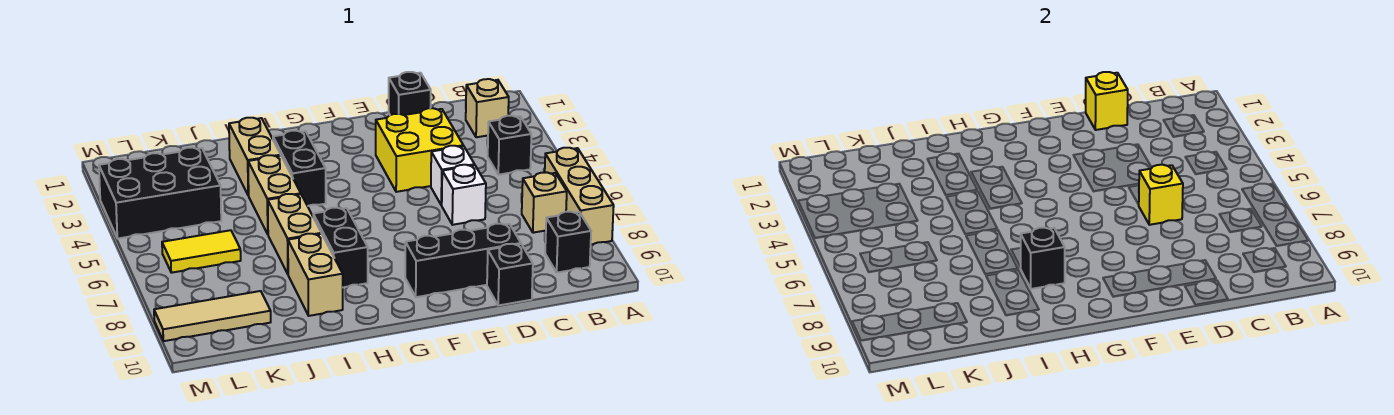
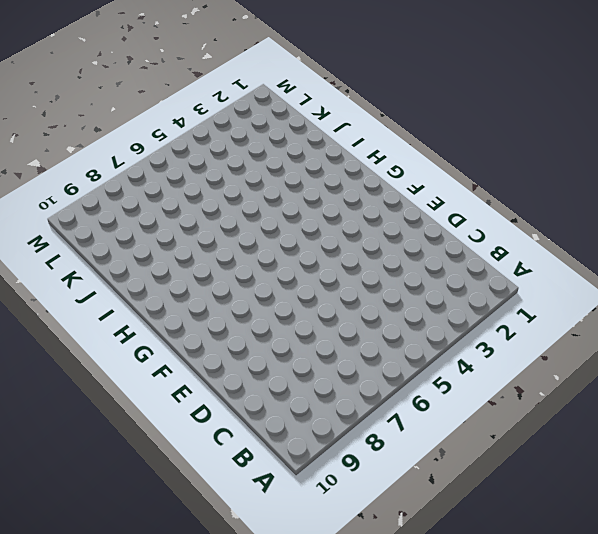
none -> tan brick A6:A8 level 1
none -> tan brick B2 level 1
none -> black brick B4 level 1

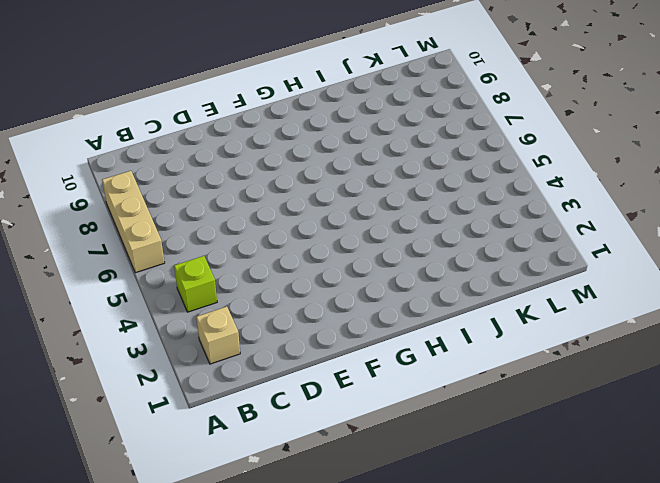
lime brick B4 level 1 -> black brick B4 level 1
none -> tan brick B7 level 1
none -> black brick B9 level 1
none -> black brick D1 level 1

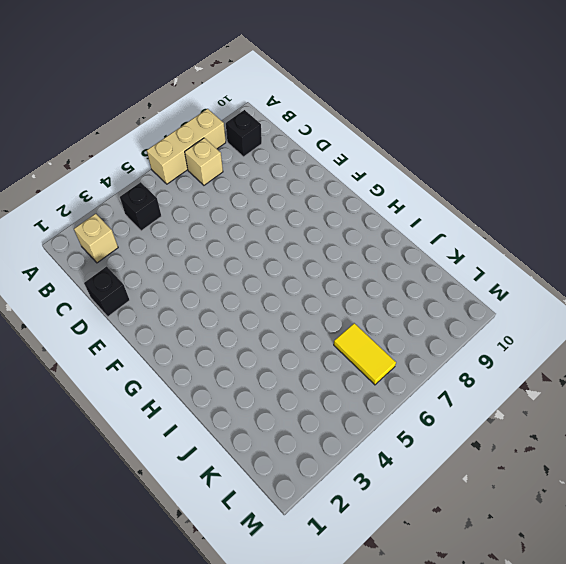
none -> yellow brick D3:E4 level 1
none -> white brick D5 level 1
none -> white brick D6 level 1

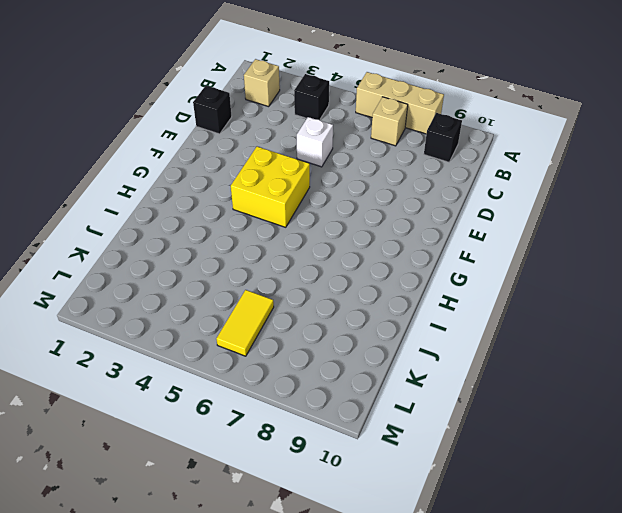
yellow brick F4:G5 level 1 -> yellow brick D3:E4 level 1
none -> white brick D6 level 1
none -> black brick D9:F9 level 1
none -> black brick D10 level 1

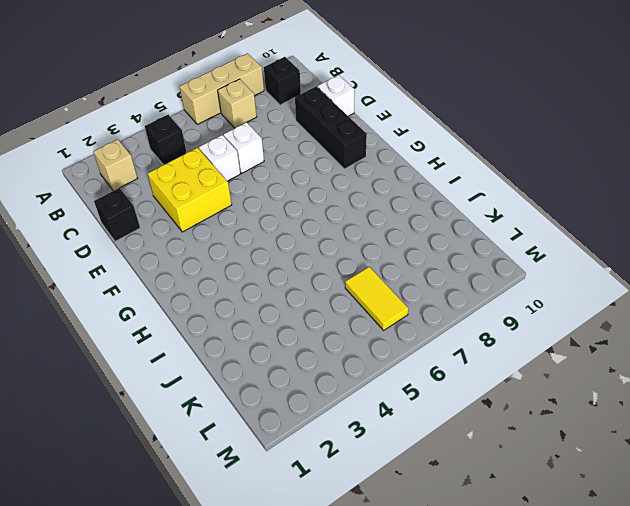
white brick D10 level 1 -> black brick D10 level 1
none -> black brick H3:H4 level 1
none -> black brick H7:H8 level 1
none -> tan brick I2:I3 level 1

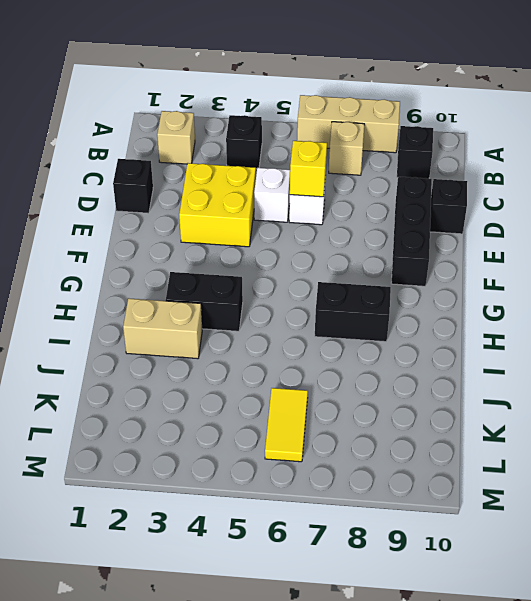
none -> tan brick I4:I5 level 1
none -> tan brick I6:I7 level 1
none -> tan brick I8:I9 level 1

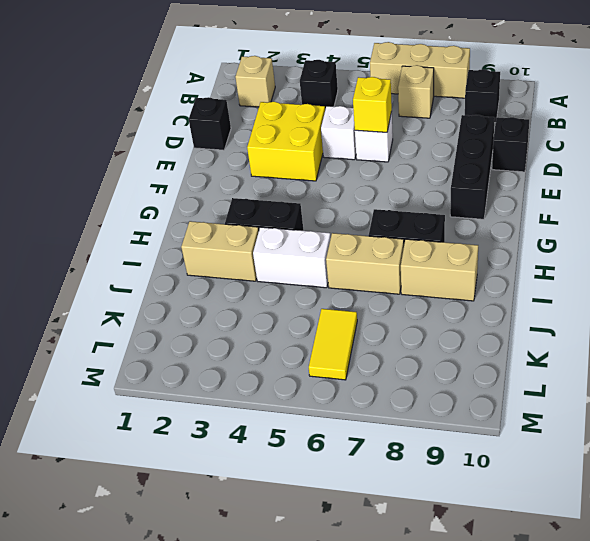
white brick I4:I5 level 1 -> tan brick I4:I5 level 1
none -> black brick K3:M4 level 1
none -> tan tile K9:M9 level 1
none -> yellow brick D1 level 2

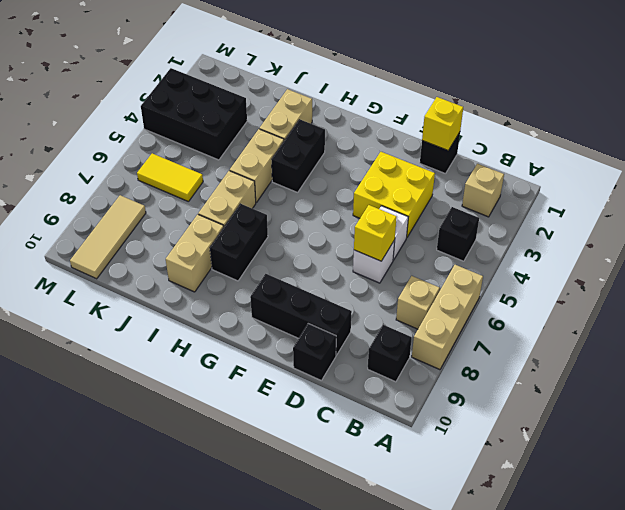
tan tile L8:L10 level 1 -> tan tile K9:M9 level 1
none -> black brick H8 level 2

